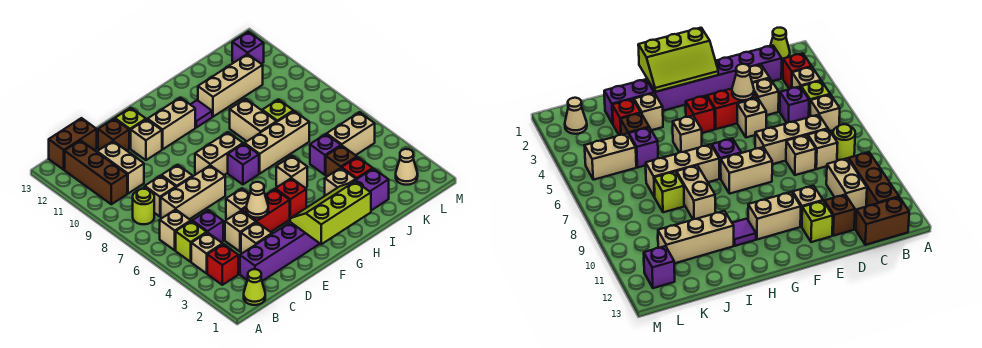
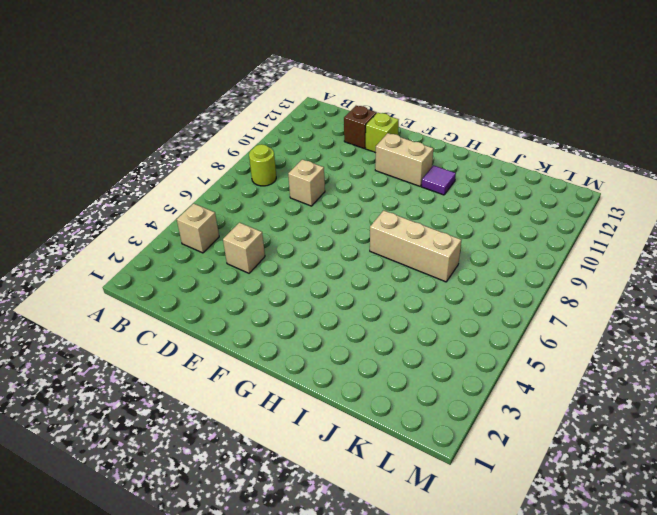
none -> lime cone B1 level 1
none -> red brick B3 level 1
none -> lime brick B5 level 1
none -> tan brick B6 level 1

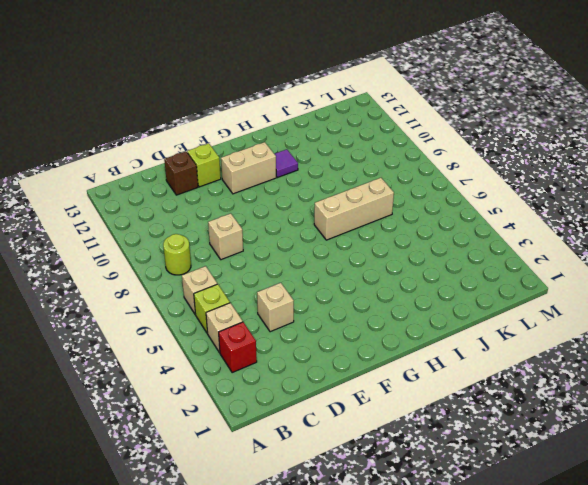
none -> lime cone B1 level 1
none -> brown brick B10:B12 level 1
none -> brown brick B13:C13 level 1
none -> purple brick C2:H2 level 1

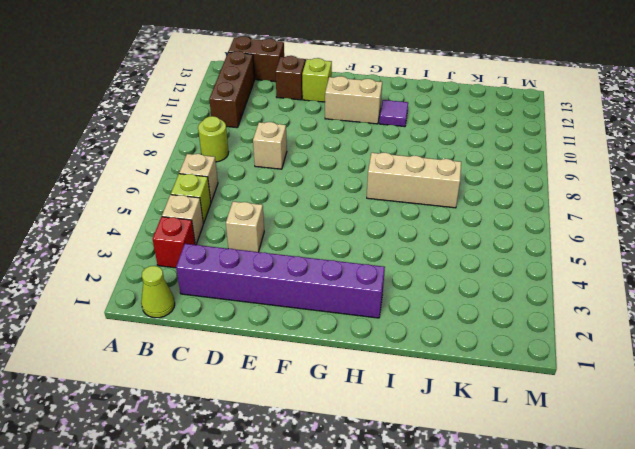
none -> purple brick C5 level 1
none -> tan brick C7:E7 level 1
none -> tan brick C8 level 1
none -> tan brick C10:C11 level 1

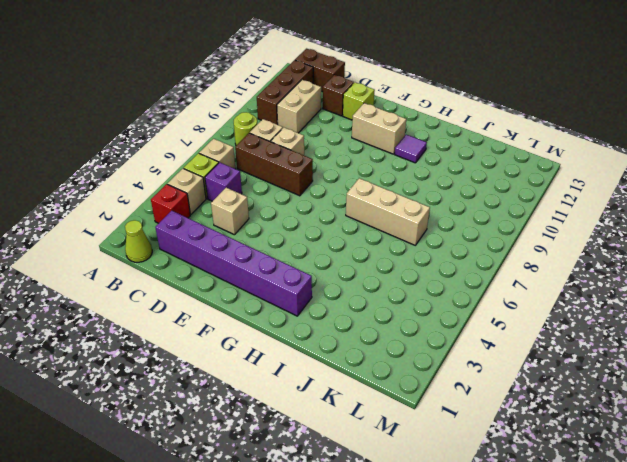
brown brick C7:E7 level 1 -> tan brick C7:E7 level 1
none -> tan brick D3 level 1
none -> red brick E4:F4 level 1
none -> tan brick E5 level 1
none -> tan brick E11 level 1

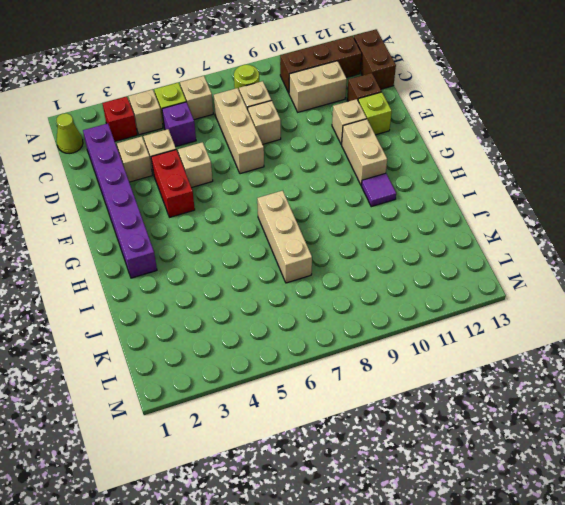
none -> tan brick F8:G8 level 1
none -> red brick G4 level 1
none -> purple brick G7 level 1
none -> tan brick H5 level 1

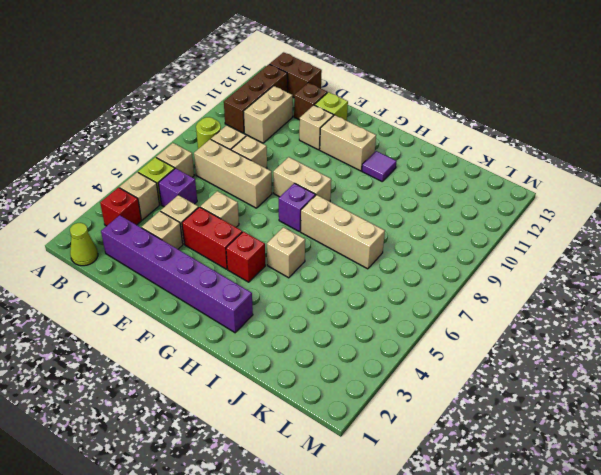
none -> purple brick I2:J2 level 1
none -> tan brick I3 level 1
none -> tan brick I8:I9 level 1
none -> tan brick I11:K11 level 1

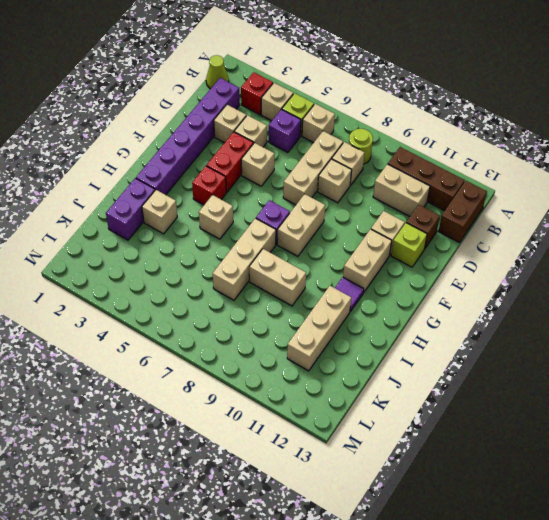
none -> red brick J3 level 1
none -> brown brick J4 level 1
none -> purple brick J5 level 1
none -> lime brick J8 level 1

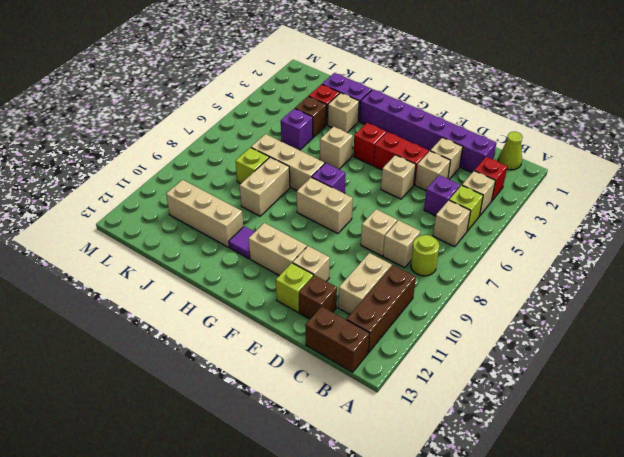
none -> tan brick C7:E7 level 1
none -> tan brick K5:L5 level 1
none -> tan cone L2 level 1
none -> purple brick L12 level 1

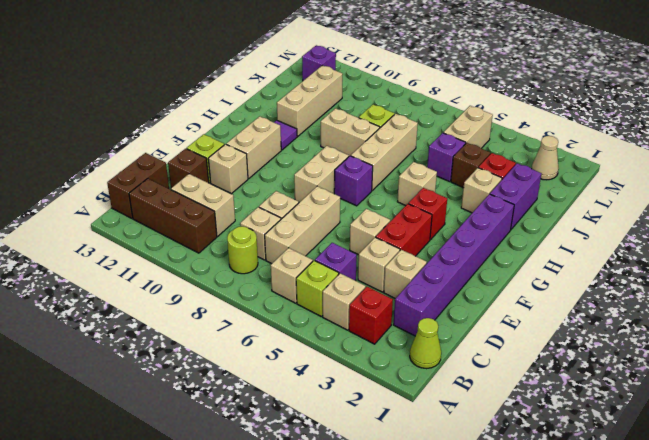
none -> tan cone E4 level 2
none -> lime slope F1:H2 level 2 top 1

